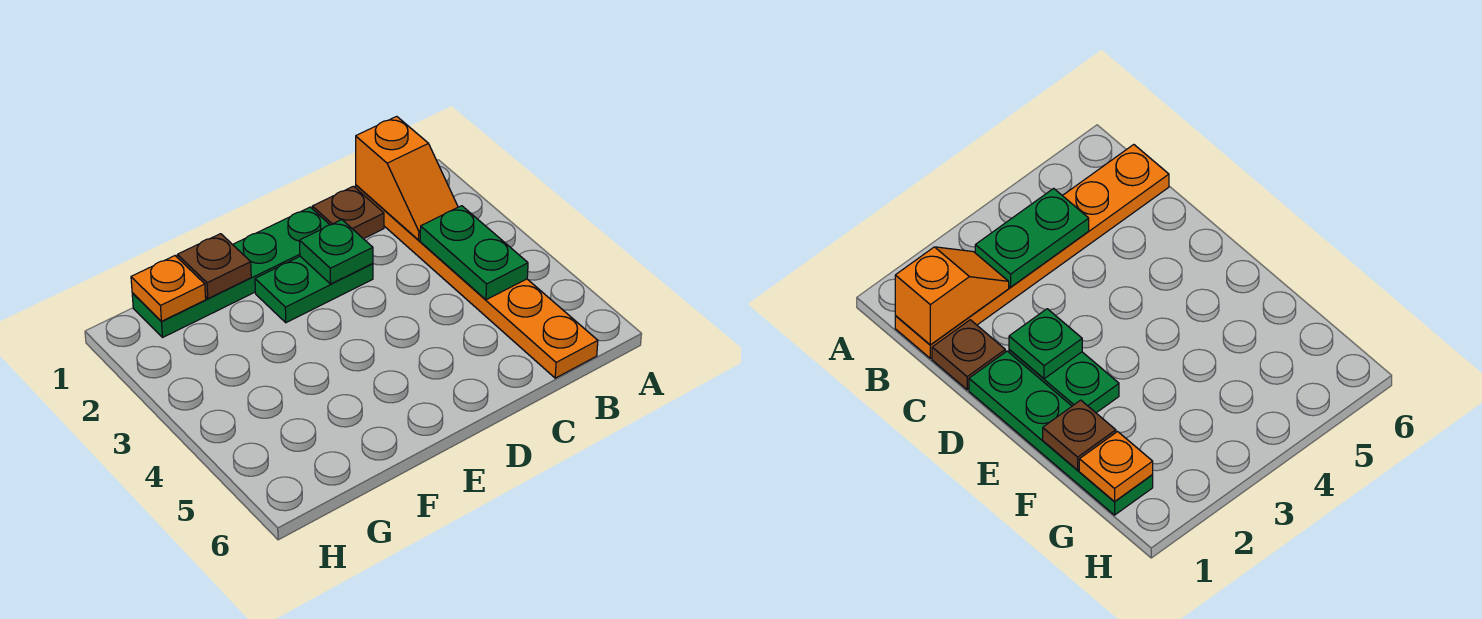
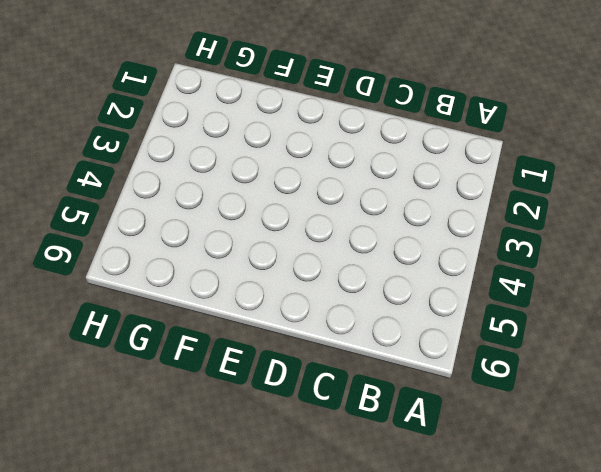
none -> orange plate B1:B6 level 1
none -> brown plate C1 level 1

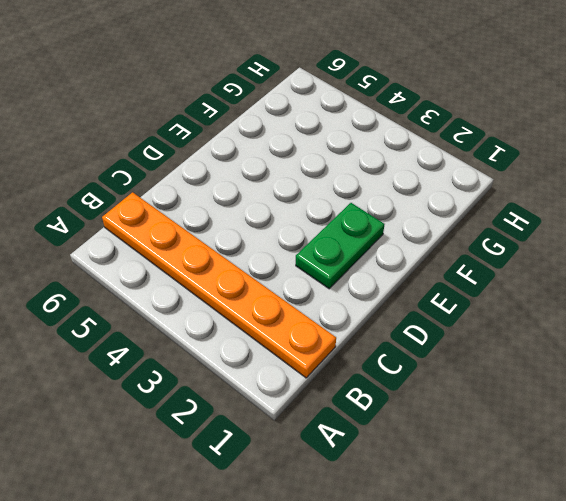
none -> brown plate C1 level 1
none -> green plate D1:G1 level 1

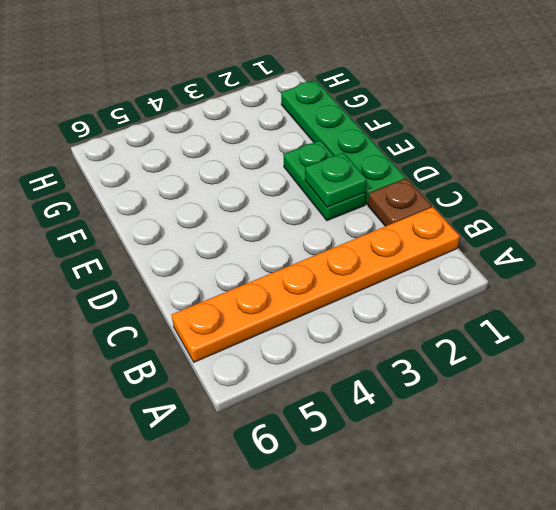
none -> orange slope B1:B2 level 2 top 1
none -> green plate B3:B4 level 2

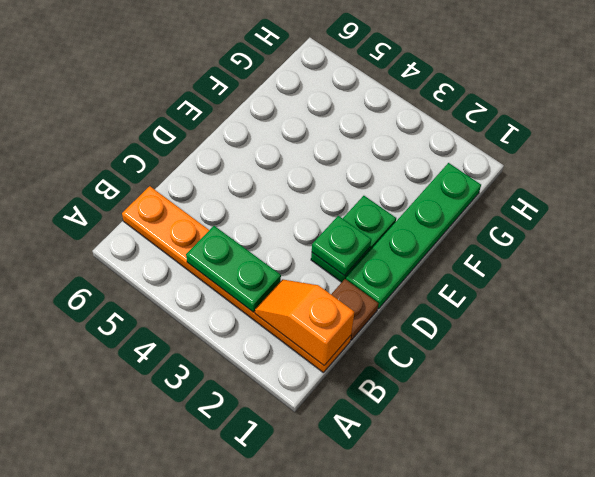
none -> brown plate F1 level 2
none -> orange plate G1 level 2

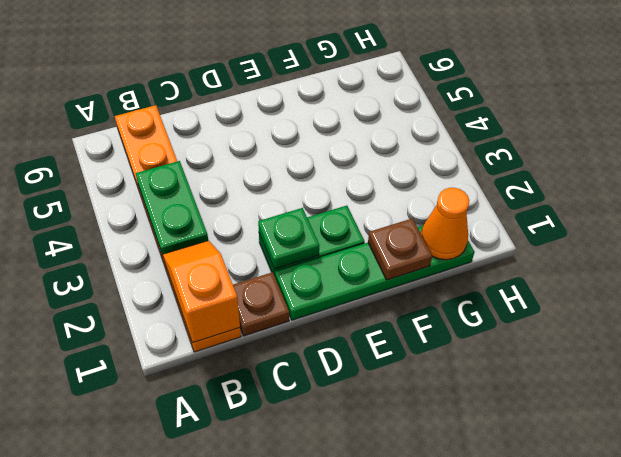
orange cone G1 level 2 -> orange plate G1 level 2

